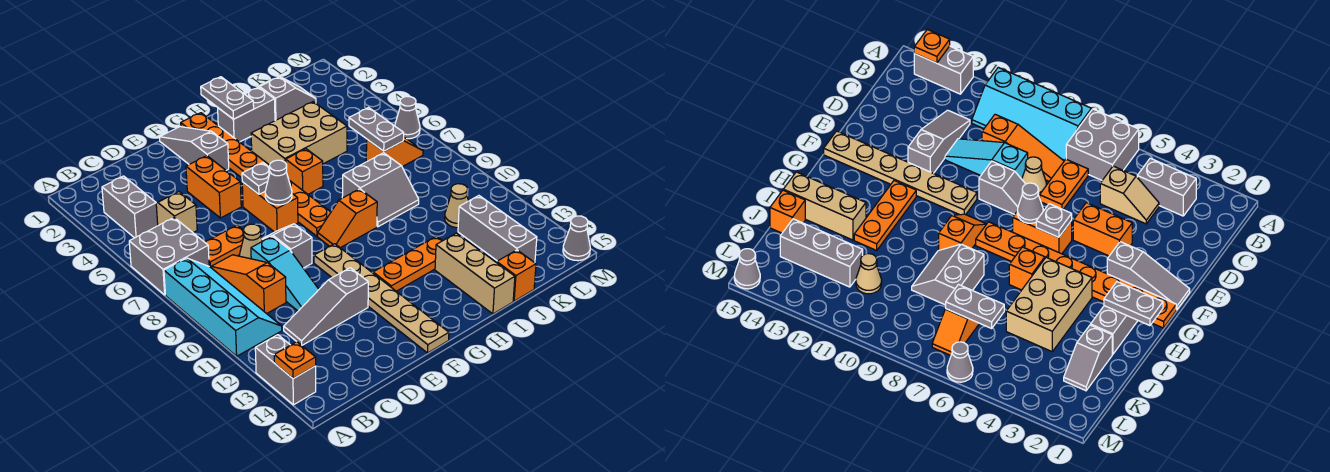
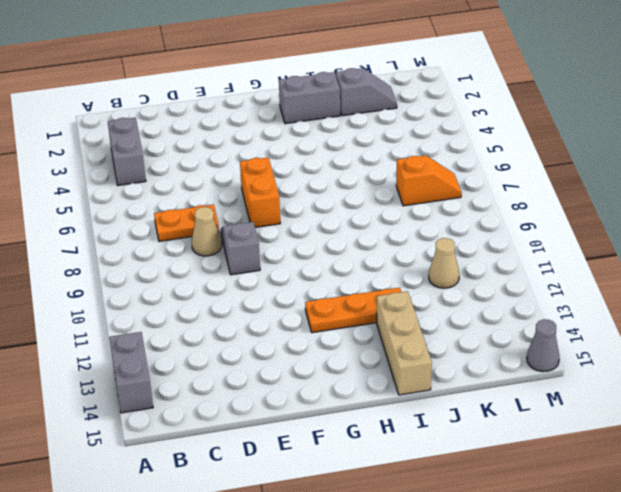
none -> grey brick A6:B7 level 1
none -> cyan slope A8:B11 level 1 top A
none -> tan slope C4:C5 level 1 top 5
none -> orange slope C8:C10 level 1 top 10

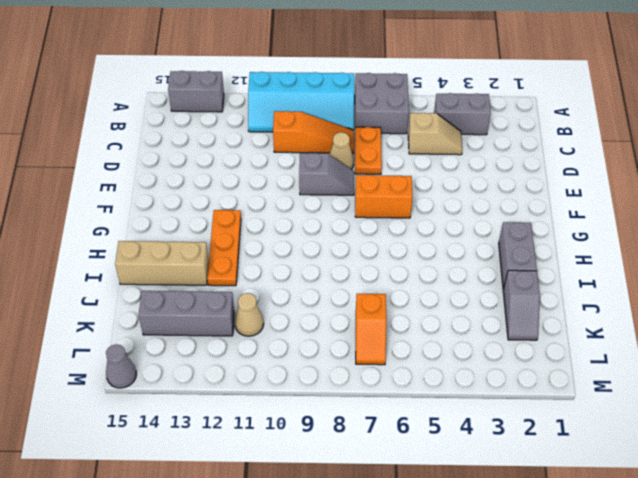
none -> grey slope C12:E12 level 1 top E
none -> cyan slope D9:D11 level 1 top 9
none -> orange brick E4:E5 level 1
none -> grey slope F1:F3 level 1 top 3

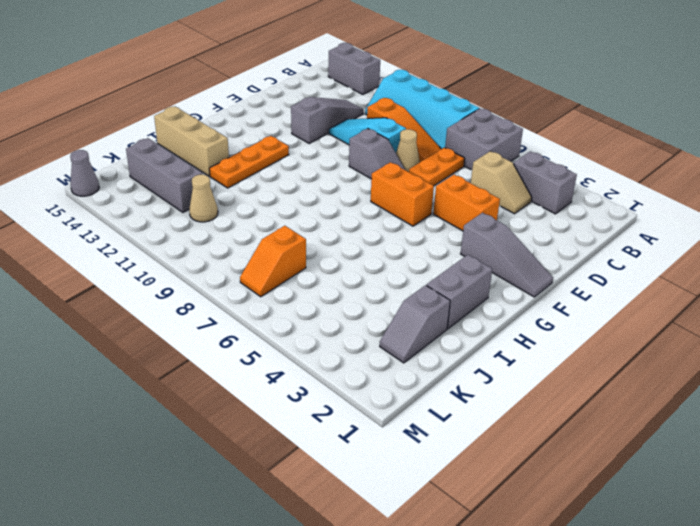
none -> tan plate F10:F15 level 1
none -> orange plate G1:G8 level 1
none -> orange slope G9:H9 level 1 top H
none -> tan brick H4:J5 level 1

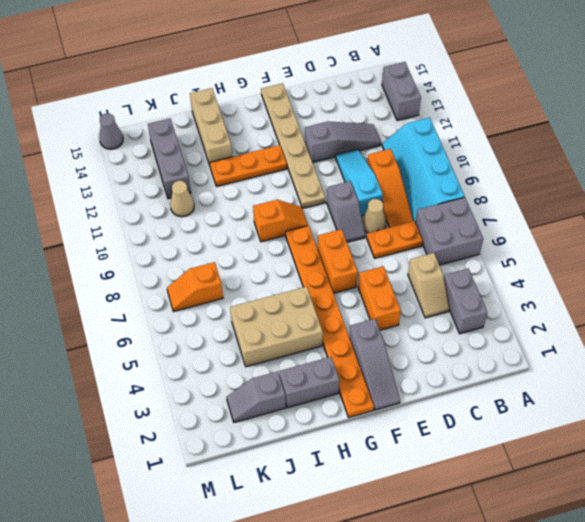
none -> orange brick H6 level 1
none -> grey slope I8:J9 level 1 top 8
none -> orange brick J15 level 1
none -> grey cone M6 level 1

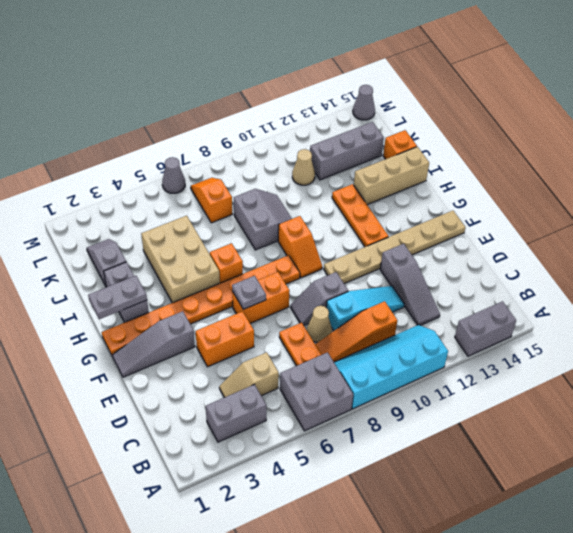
none -> orange plate A14 level 2
none -> grey cone F7 level 2
none -> grey plate K6:K7 level 2

